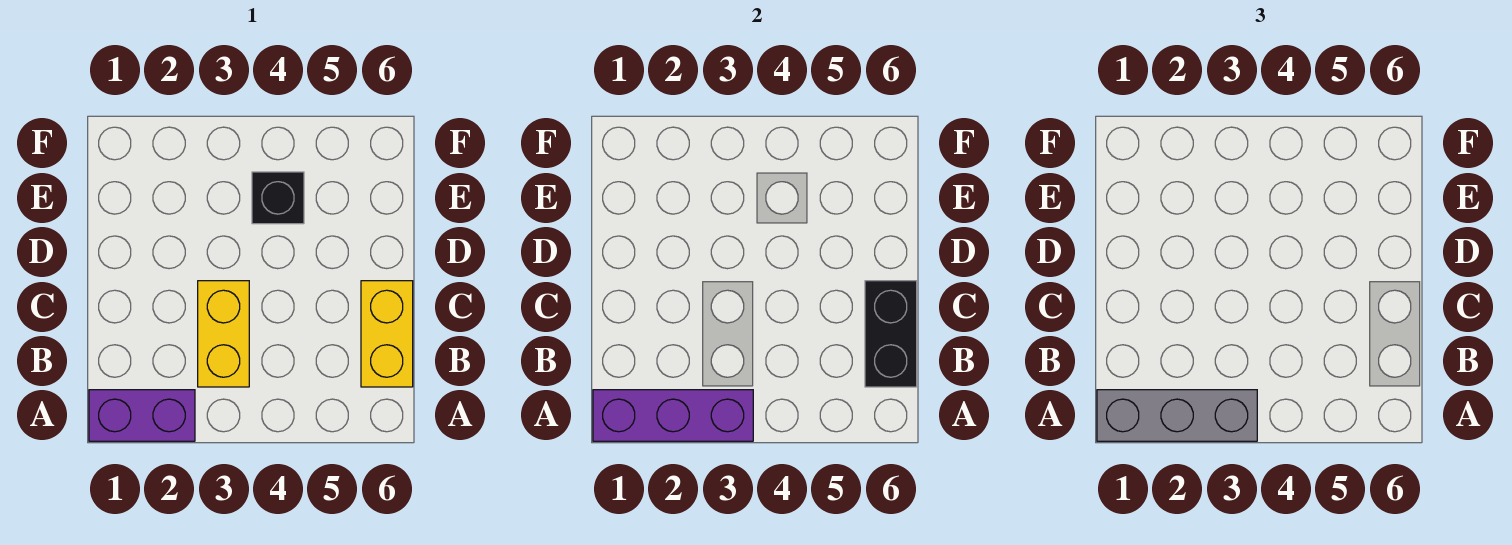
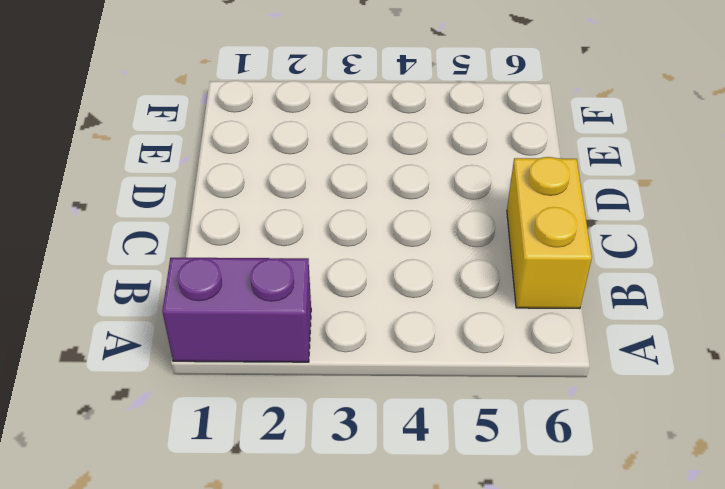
none -> yellow brick B3:C3 level 1
none -> black brick E4 level 1

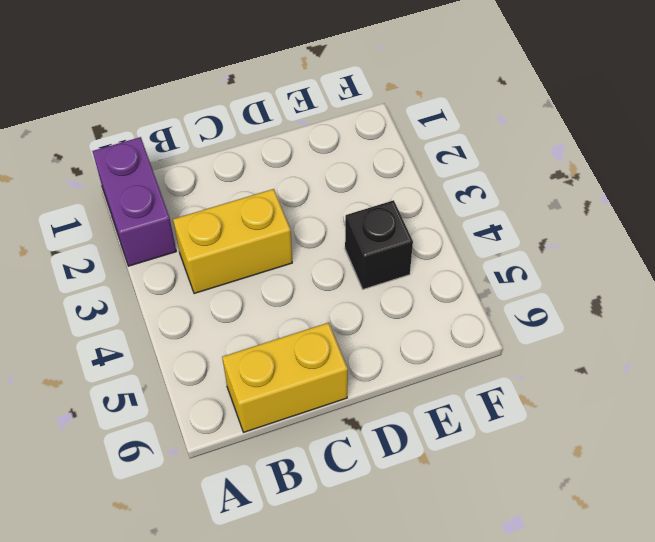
none -> purple brick A1:A3 level 2
none -> black brick B6:C6 level 2

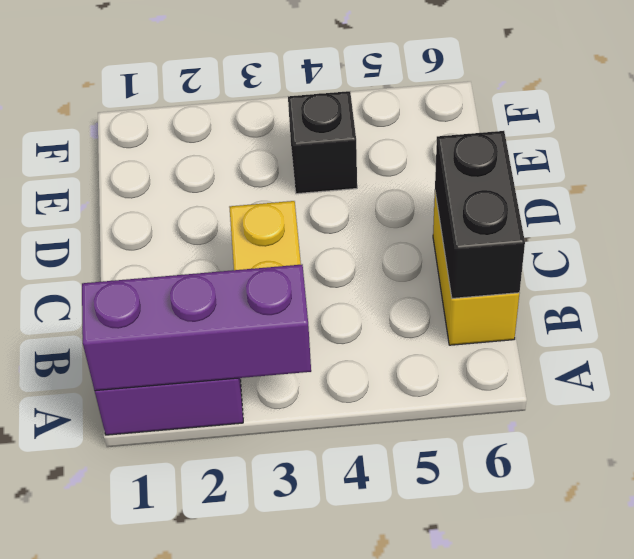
none -> grey brick A1:A3 level 3

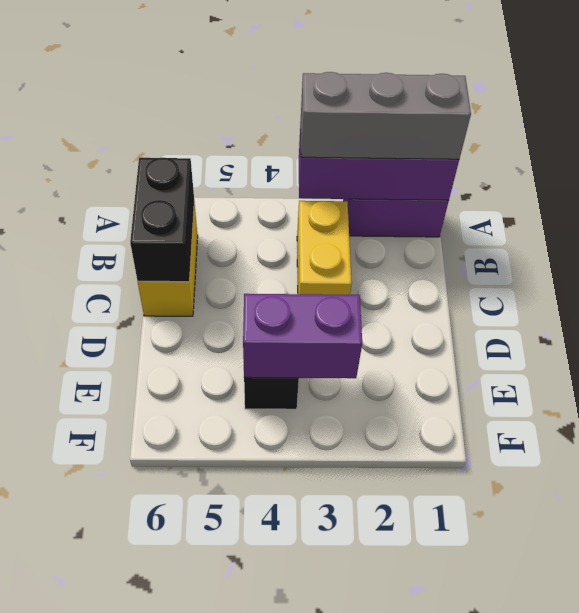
purple brick E3:E4 level 2 -> none

